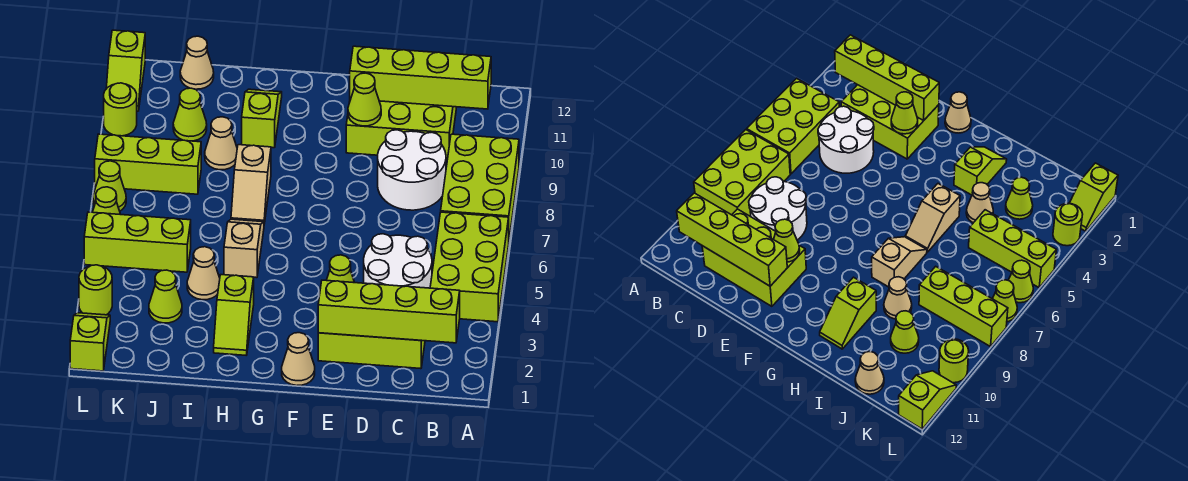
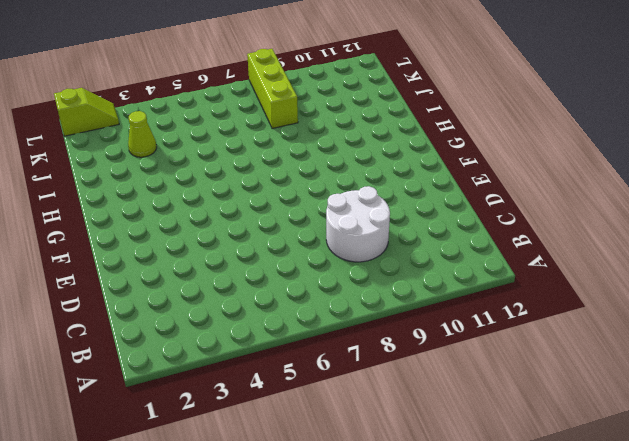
none -> lime brick A4:B6 level 1
none -> lime brick A7:B9 level 1
none -> lime brick C2:E3 level 1

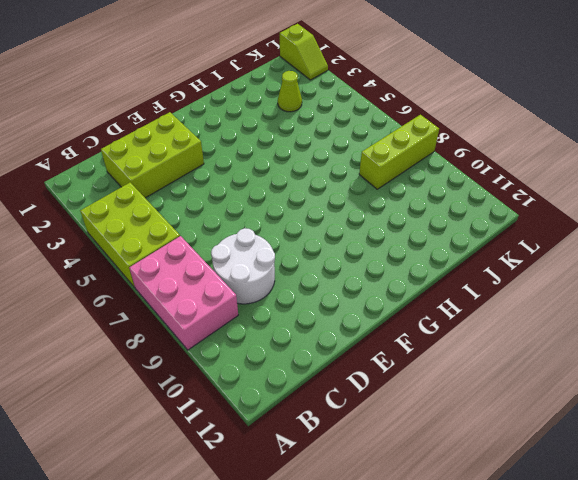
pink brick A7:B9 level 1 -> lime brick A7:B9 level 1
none -> white round brick C4:D5 level 1
none -> lime brick C10:E11 level 1
none -> tan cone F1 level 1

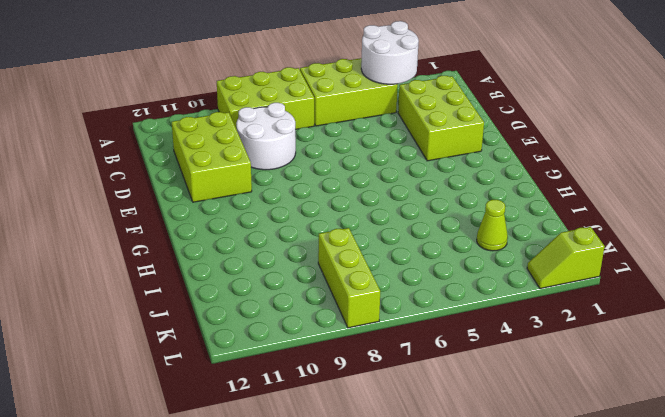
white round brick A3:B4 level 2 -> white round brick C4:D5 level 1
none -> tan cone F1 level 1
none -> lime slope H2:H3 level 1 top 3
none -> tan slope H5:H6 level 1 top 5

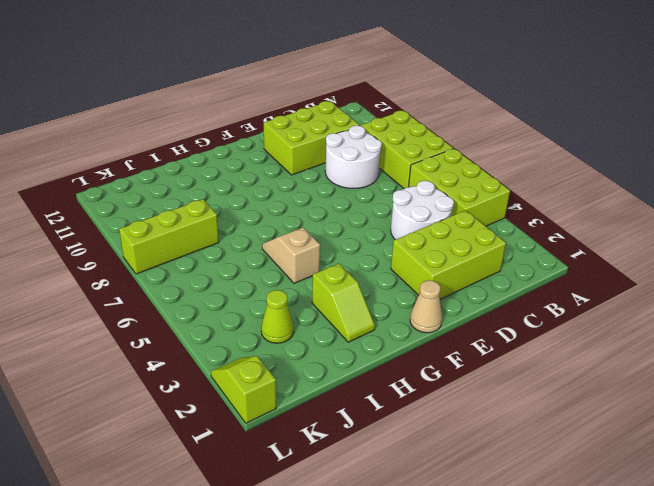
none -> tan slope H7:H8 level 1 top 8
none -> lime slope H10:H11 level 1 top 10
none -> tan cone I4 level 1

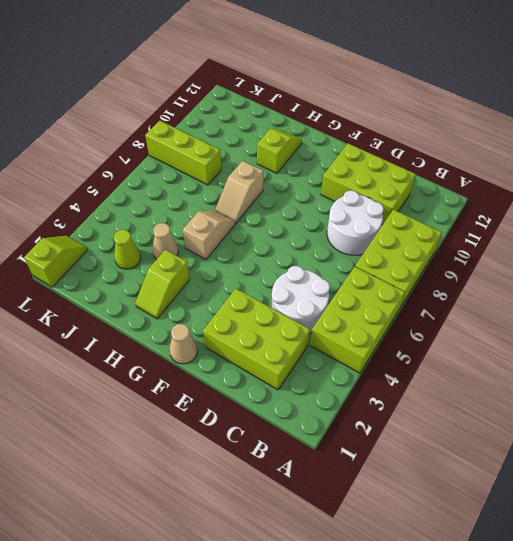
none -> tan cone I9 level 1
none -> lime brick J5:L5 level 1
none -> lime cone J10 level 1

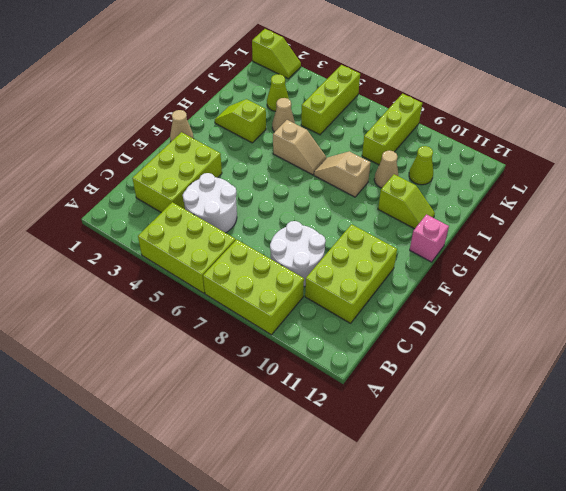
pink brick G12 level 1 -> none
none -> tan cone J12 level 1
none -> lime round brick L3 level 1
none -> lime cone L6 level 1

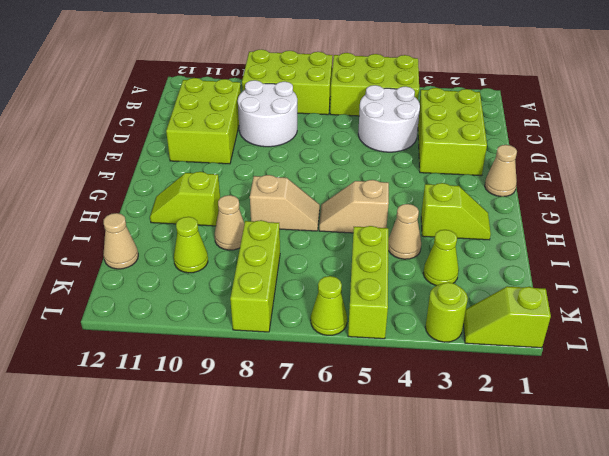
none -> lime cone L7 level 1
none -> lime round brick L10 level 1
none -> lime slope L11:L12 level 1 top 12

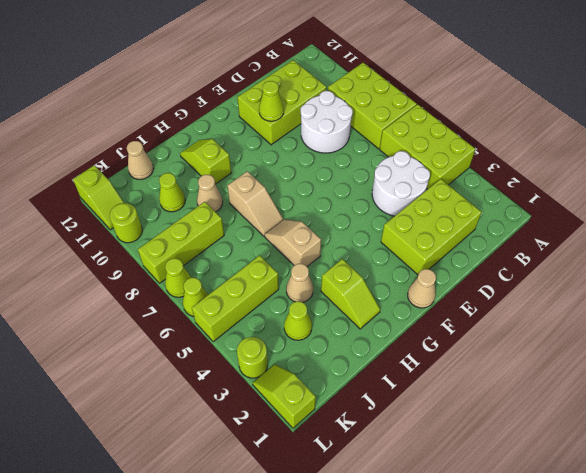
none -> lime brick B2:E2 level 2
none -> lime brick B11:E11 level 2
none -> lime cone E3 level 2

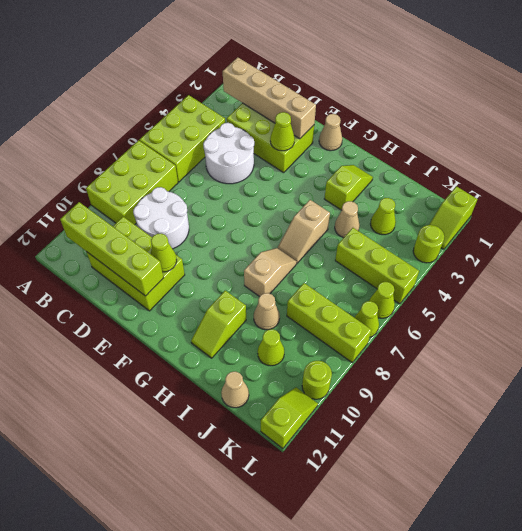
tan brick B2:E2 level 2 -> lime brick B2:E2 level 2

